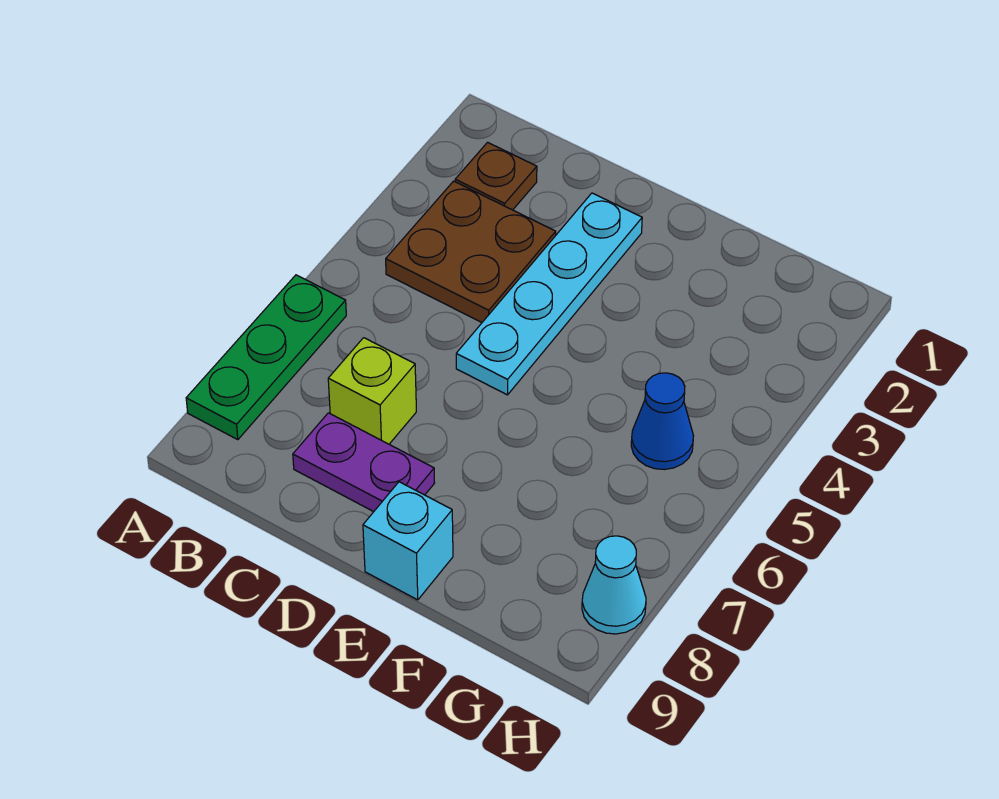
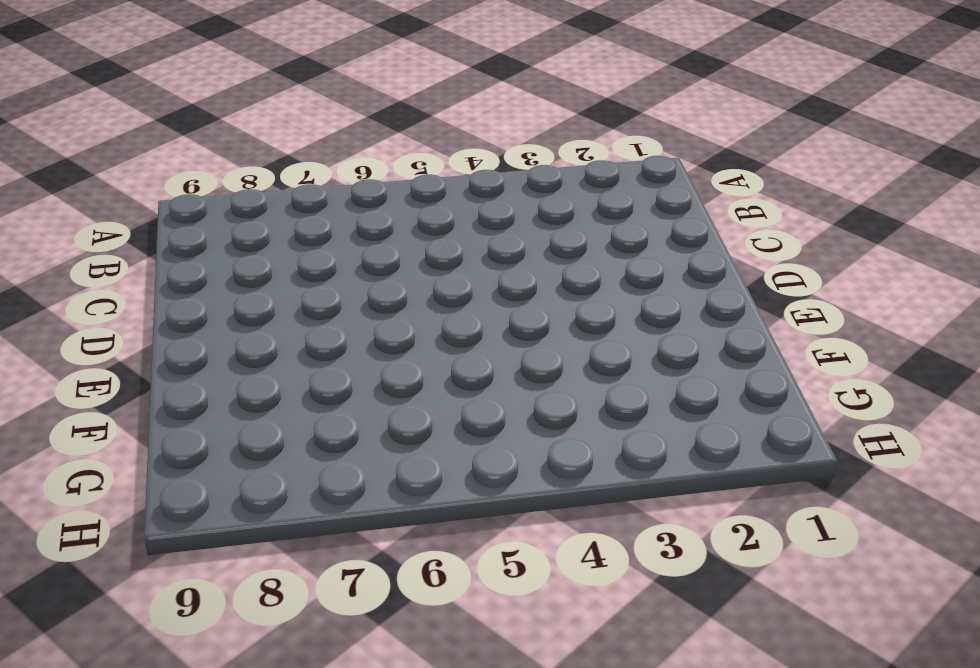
none -> green plate A6:A8 level 1
none -> brown plate B2 level 1

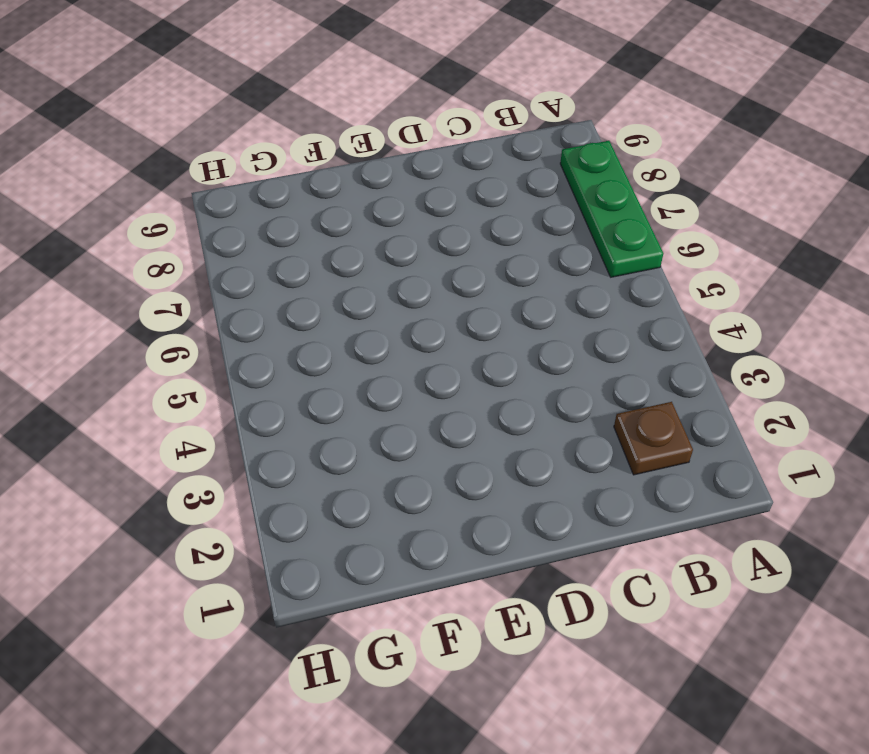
none -> brown plate B3:C4 level 1
none -> lime brick C7 level 1

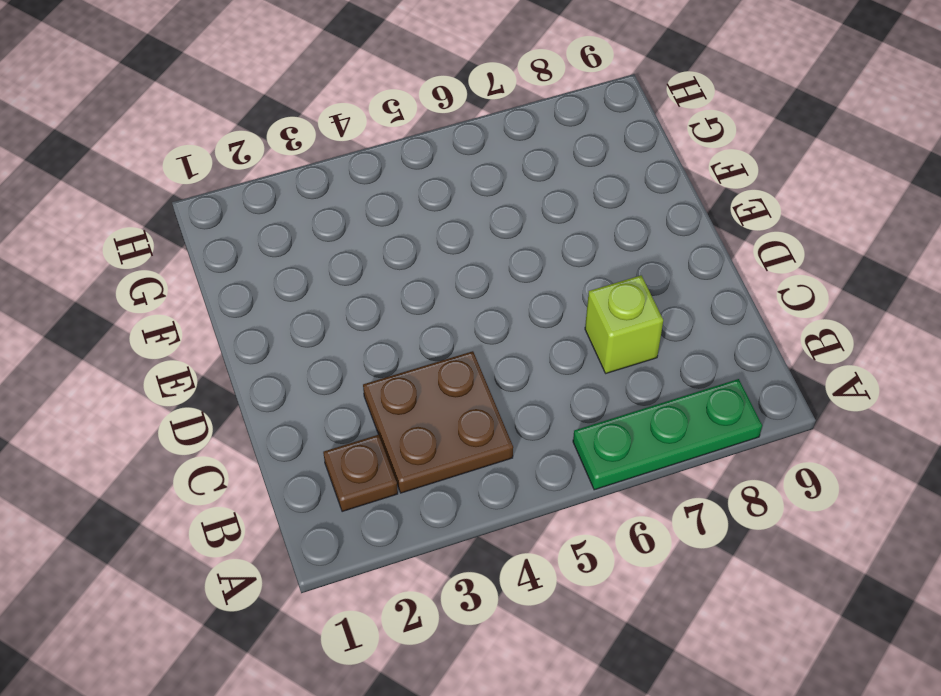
none -> purple plate C8:D8 level 1
none -> cyan plate D2:D5 level 1

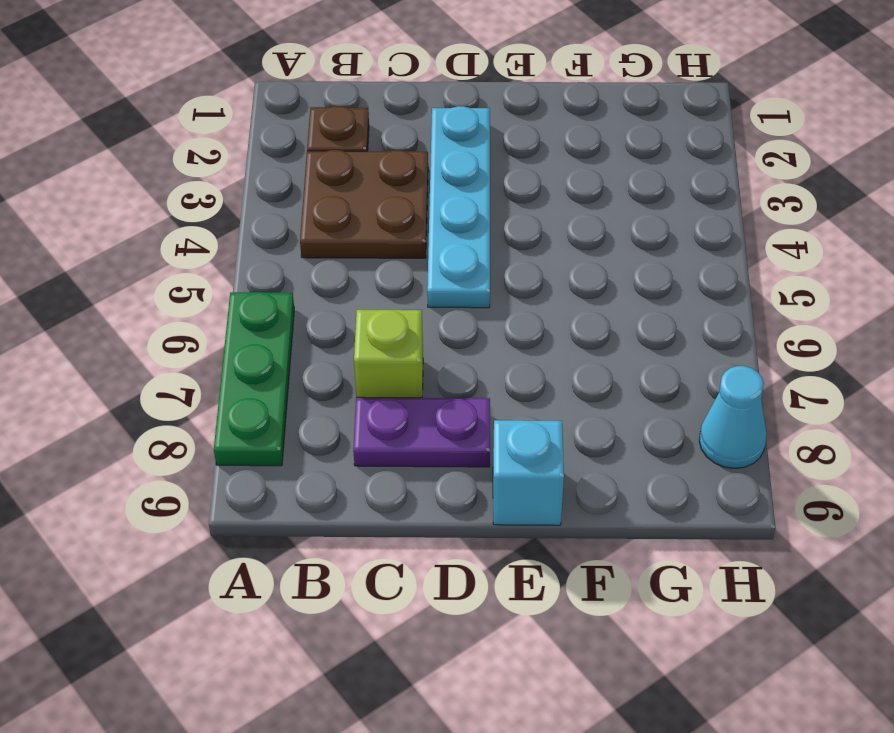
none -> blue cone G5 level 1

